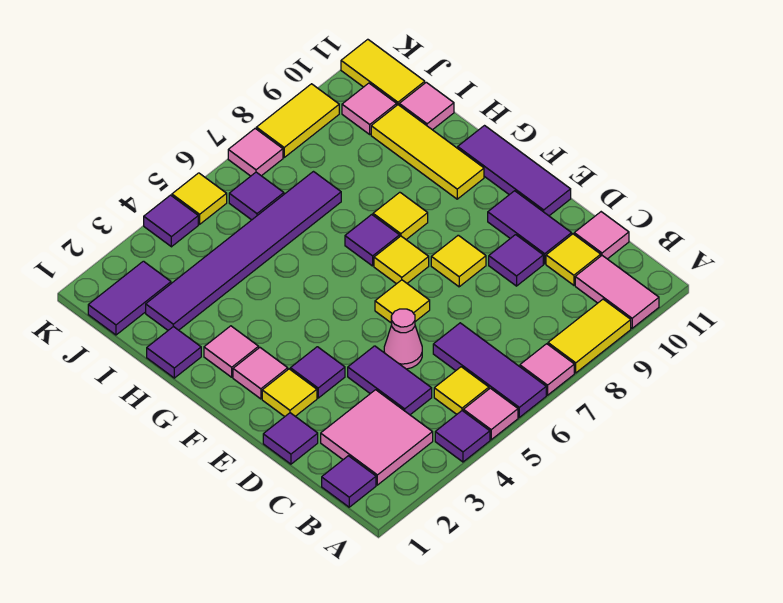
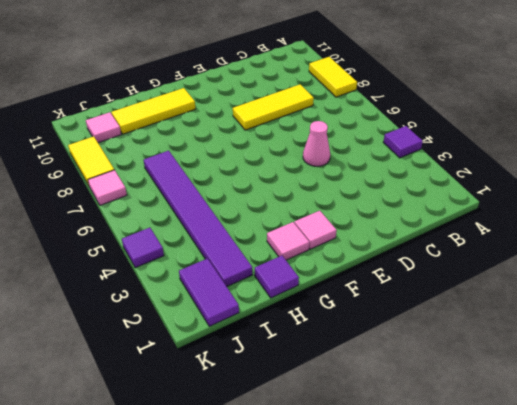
yellow tile C8:E8 level 1 -> yellow tile E8 level 1
none -> pink tile A5 level 1
none -> purple tile A6:C6 level 1
none -> pink tile A7 level 1
none -> pink tile A10:B10 level 1

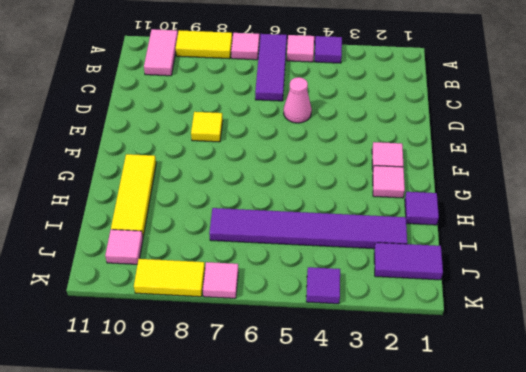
none -> purple tile B1 level 1
none -> pink tile B2:C3 level 1
none -> yellow tile B5 level 1
none -> purple tile C4:D4 level 1

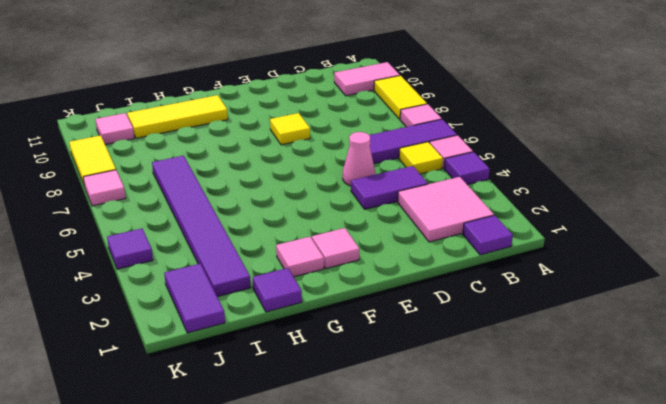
none -> yellow tile C10 level 1
none -> pink tile C11 level 1
none -> purple tile D1 level 1
none -> purple tile D9 level 1

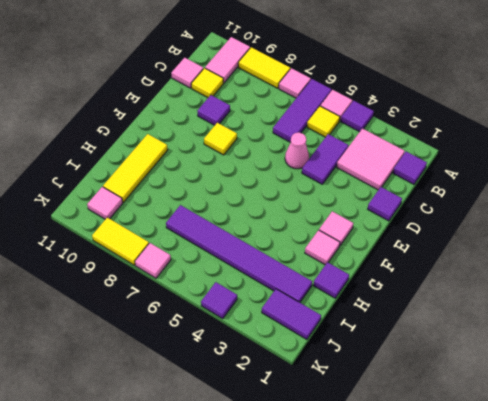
none -> purple tile D10:E10 level 1
none -> yellow tile E2 level 1
none -> purple tile E3 level 1
none -> yellow tile E6 level 1

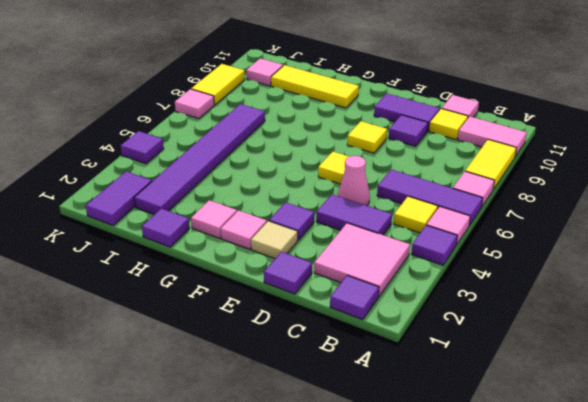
tan tile E2 level 1 -> yellow tile E2 level 1
none -> purple tile E11:G11 level 1
none -> yellow tile F7 level 1
none -> purple tile G7 level 1
none -> yellow tile G8 level 1

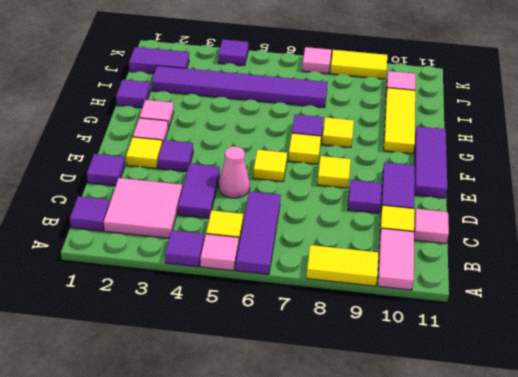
none -> pink tile A7 level 1
none -> pink tile I11 level 1
none -> purple tile J6 level 1
none -> yellow tile J11:K11 level 1

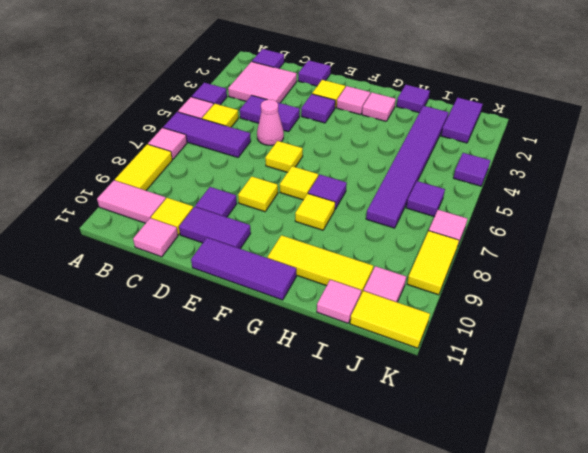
none -> yellow tile K5 level 1

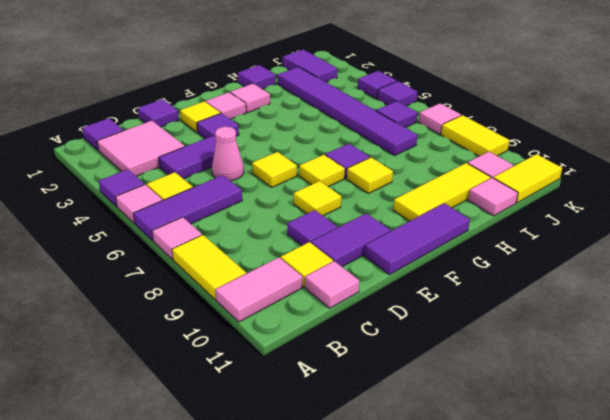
purple tile K5 level 1 -> yellow tile K5 level 1

